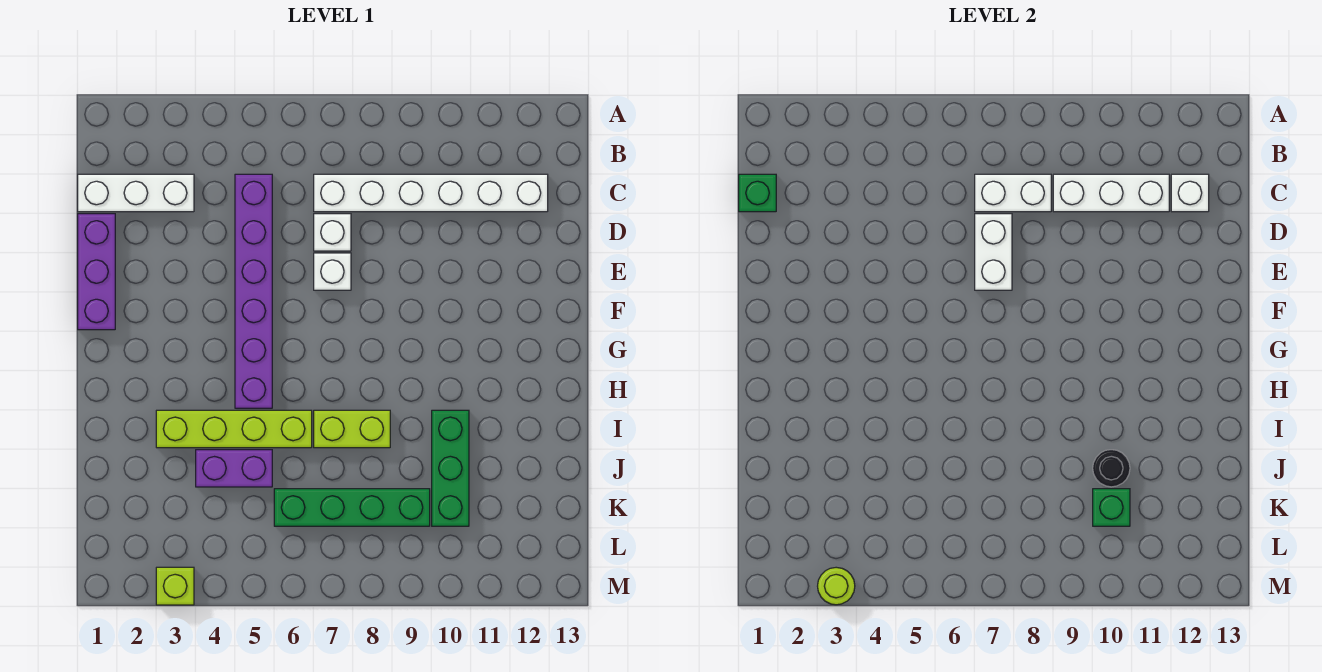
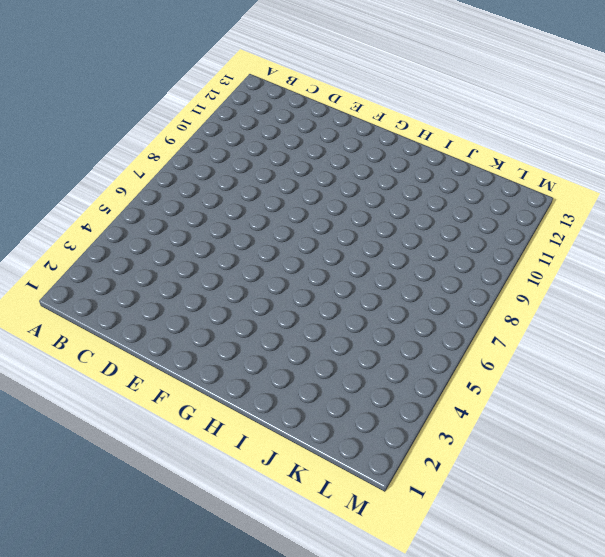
none -> white brick C1:C3 level 1
none -> purple brick C5:H5 level 1
none -> white brick C7:C12 level 1

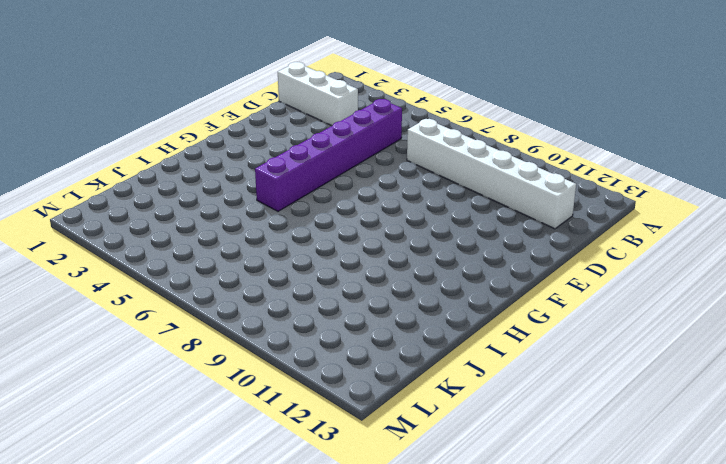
none -> purple brick D1:F1 level 1
none -> white brick D7 level 1
none -> white brick E7 level 1

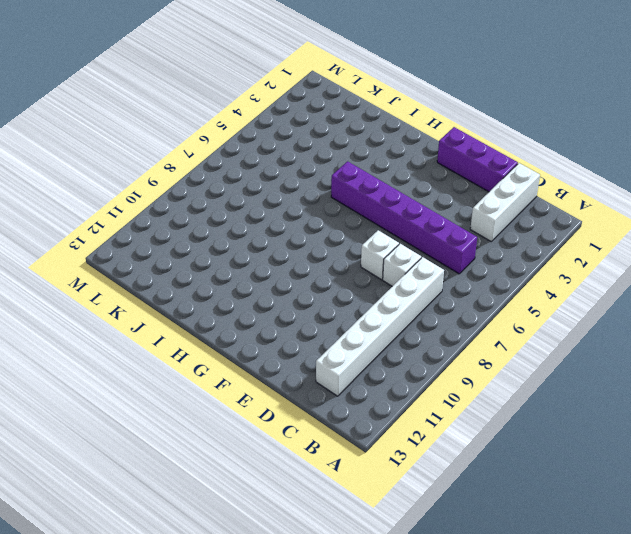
none -> lime brick I3:I6 level 1
none -> lime brick I7:I8 level 1
none -> green brick I10:K10 level 1

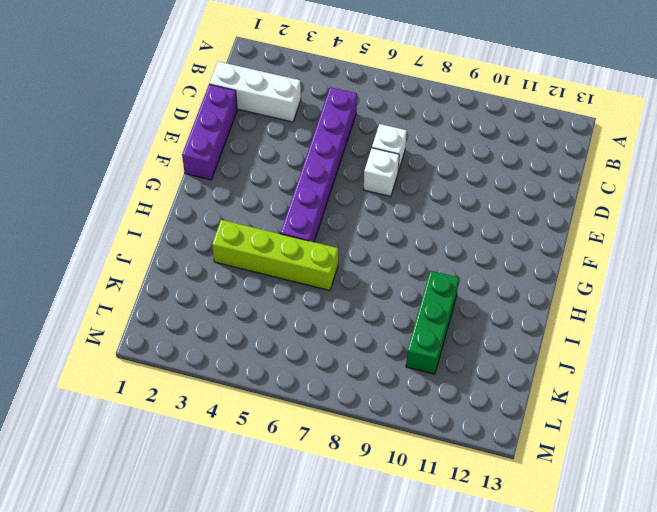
none -> white brick C7:C12 level 1
none -> lime brick I7:I8 level 1
none -> purple brick J4:J5 level 1

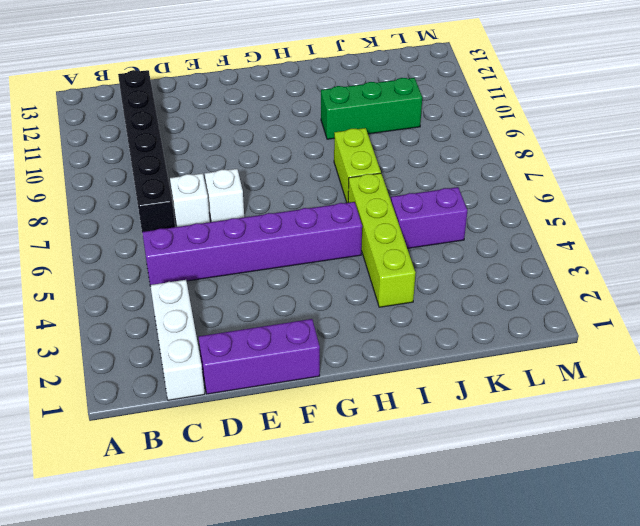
black brick C7:C12 level 1 -> white brick C7:C12 level 1
purple brick J5:K5 level 1 -> purple brick J4:J5 level 1
none -> green brick K6:K9 level 1
none -> lime brick M3 level 1
none -> green brick C1 level 2

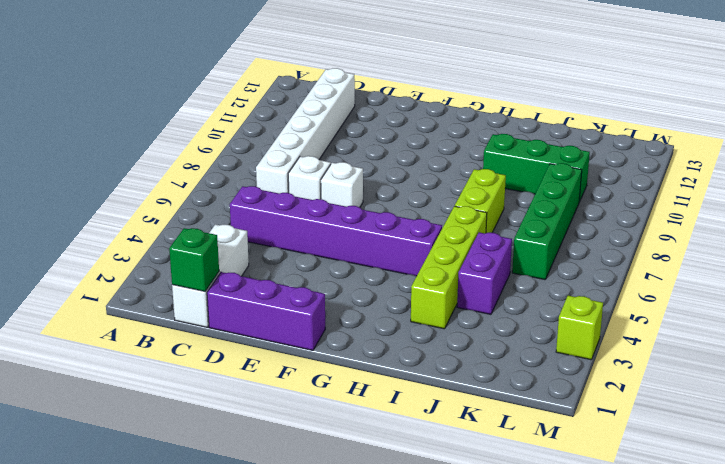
none -> white brick C7:C8 level 2
none -> white brick C9:C11 level 2
none -> white brick C12 level 2

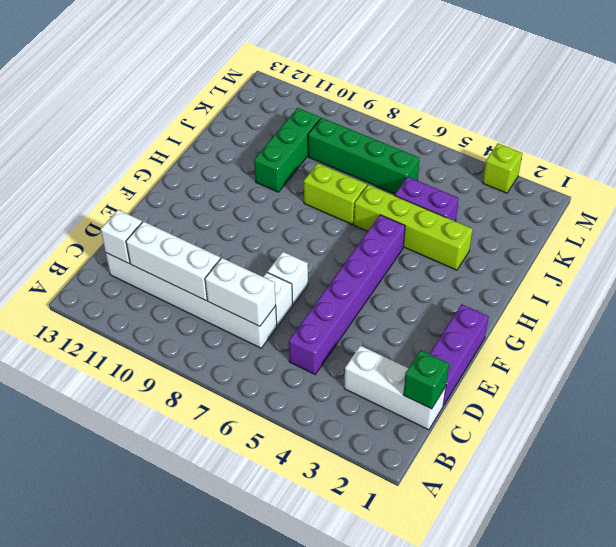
none -> white brick D7:E7 level 2
none -> black round brick J10 level 2
none -> green brick K10 level 2

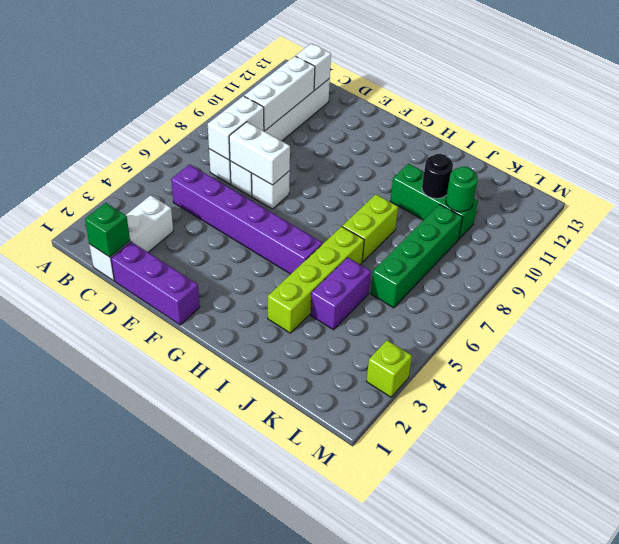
green round brick K10 level 2 -> green brick K10 level 2
none -> lime round brick M3 level 2

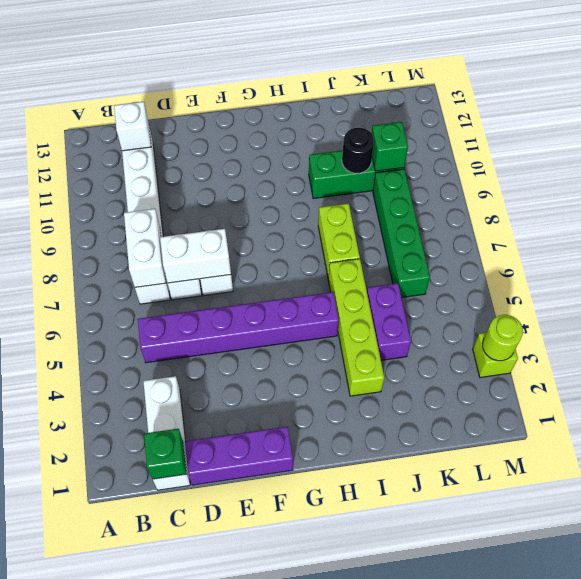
none -> white brick C9:C11 level 2

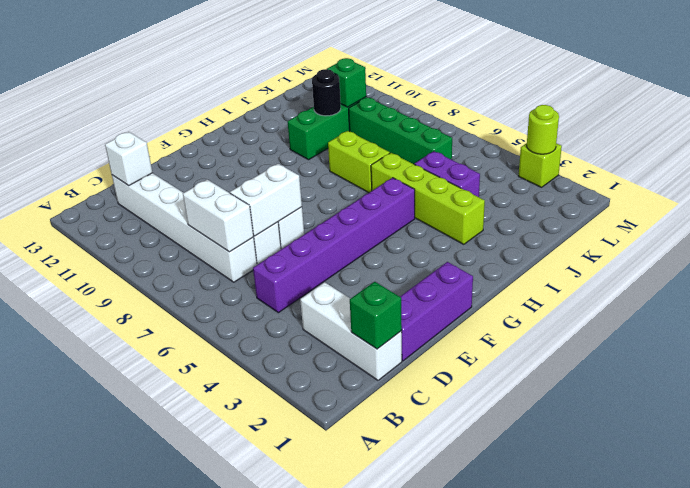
none -> white brick C9:C11 level 2

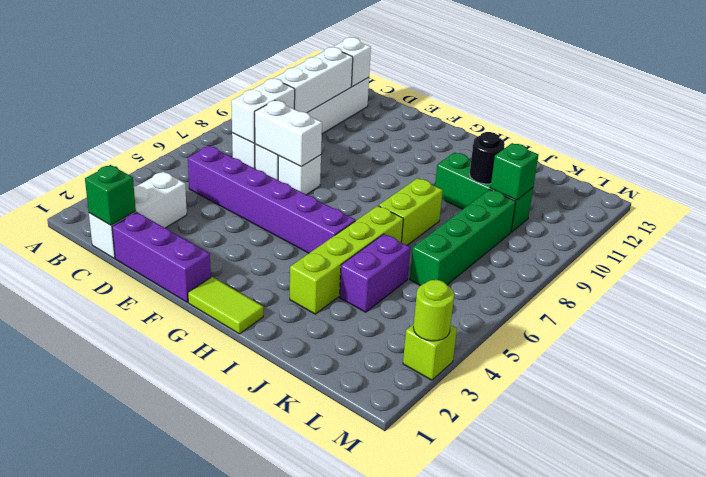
lime tile G1:H1 level 1 -> none

